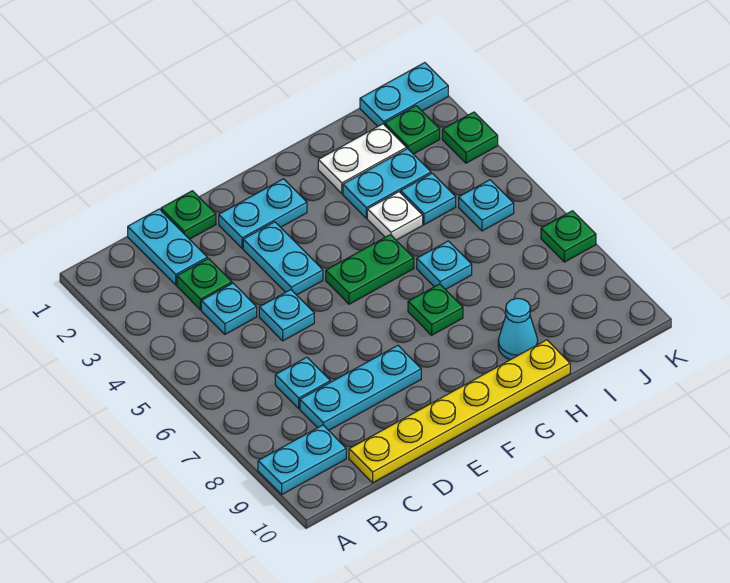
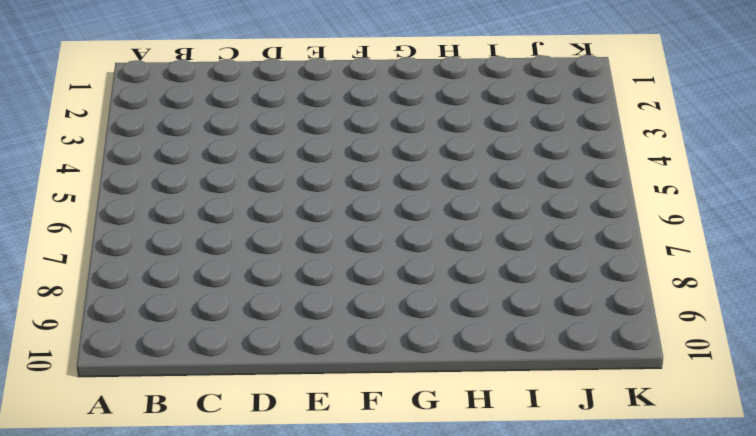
none -> cyan plate A9:B9 level 1
none -> cyan plate C1:C2 level 1
none -> green plate C3 level 1

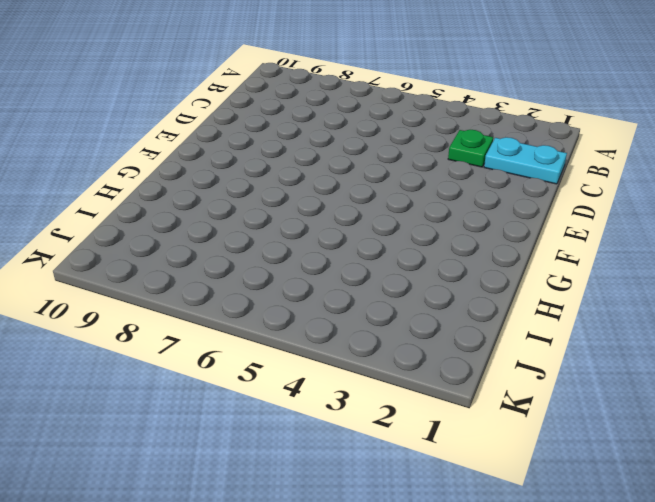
none -> cyan plate A9:B9 level 1
none -> cyan plate C4 level 1
none -> cyan plate C7 level 1

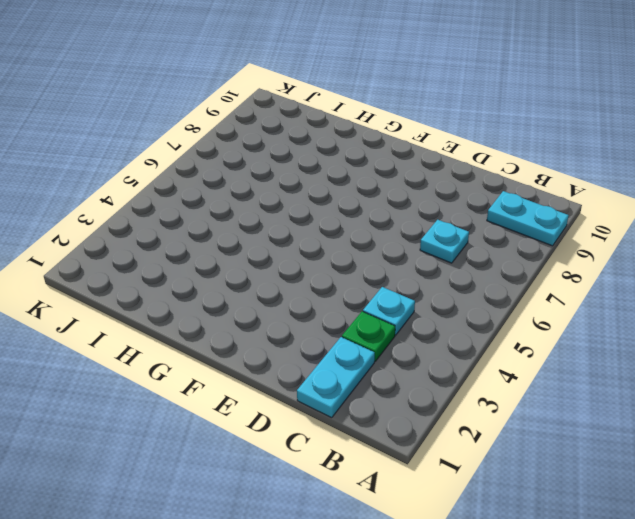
none -> cyan plate C8:E8 level 1
none -> yellow plate C10:H10 level 1
none -> green plate D1 level 1

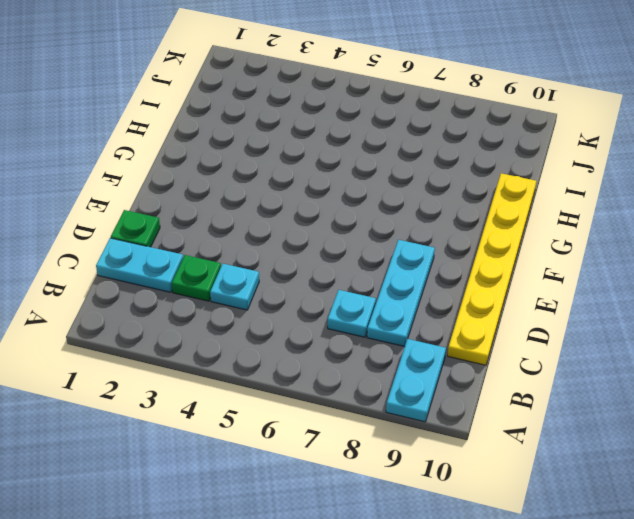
none -> cyan plate D5 level 1
none -> cyan plate E2:F2 level 1
none -> cyan plate E3:E4 level 1

